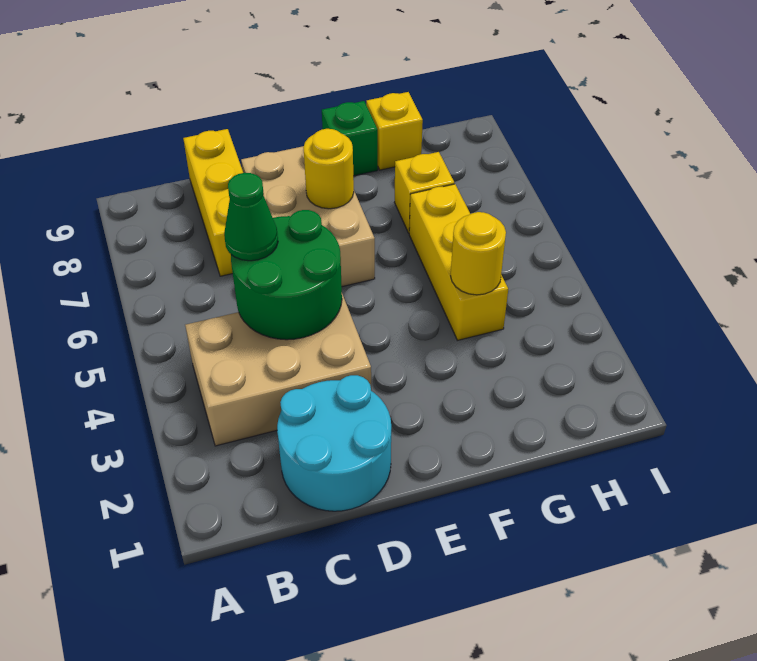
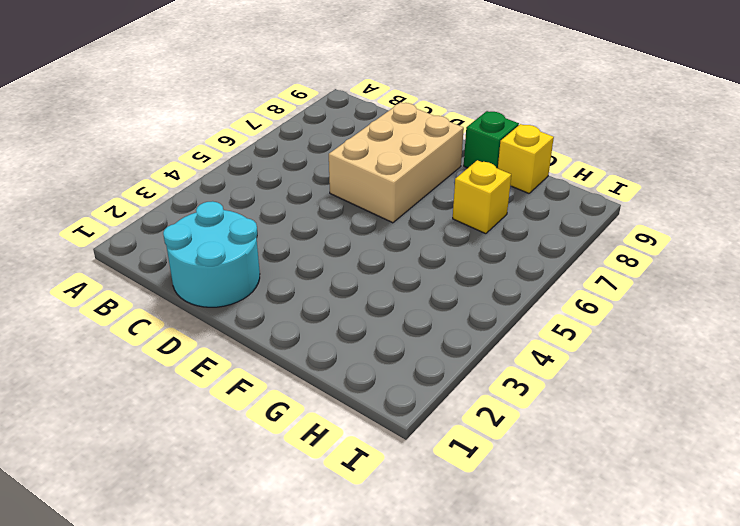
none -> tan brick B3:D4 level 1
none -> yellow brick C7:C9 level 1
none -> yellow brick G4:G6 level 1

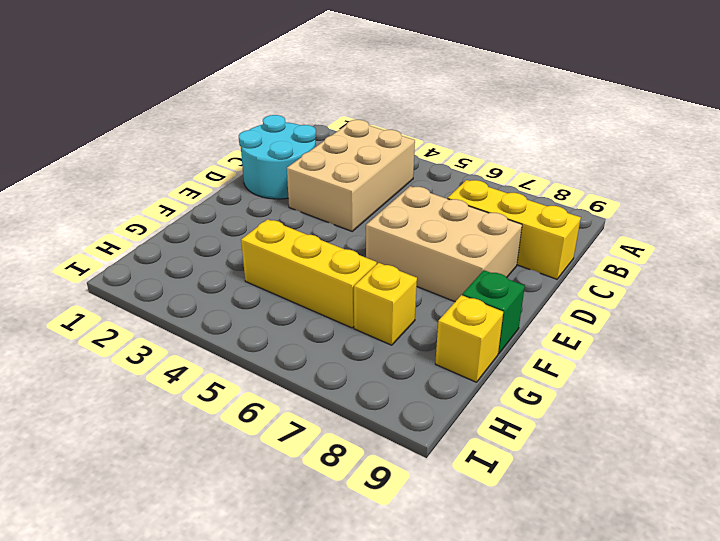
none -> green round brick C4:D5 level 2
none -> yellow round brick E7 level 2
none -> yellow round brick G4 level 2

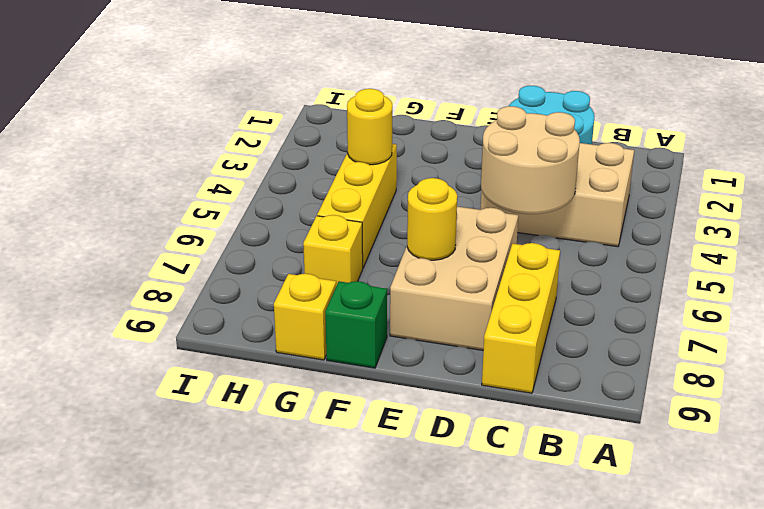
tan round brick C4:D5 level 2 -> green round brick C4:D5 level 2
none -> green cone C5 level 3

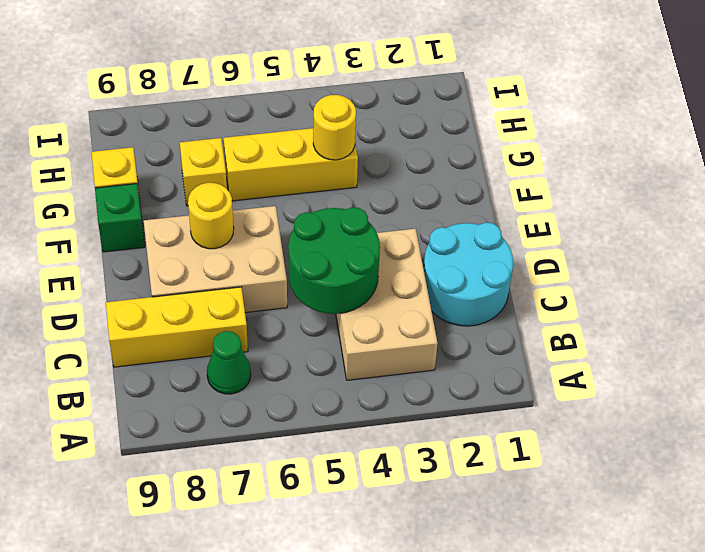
green cone B7 level 1 -> green cone C5 level 3

